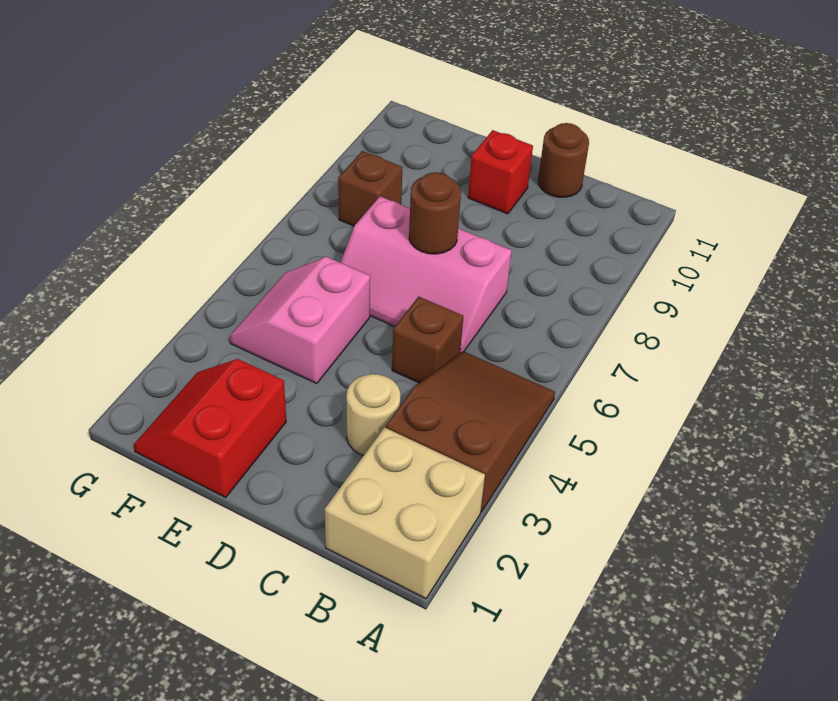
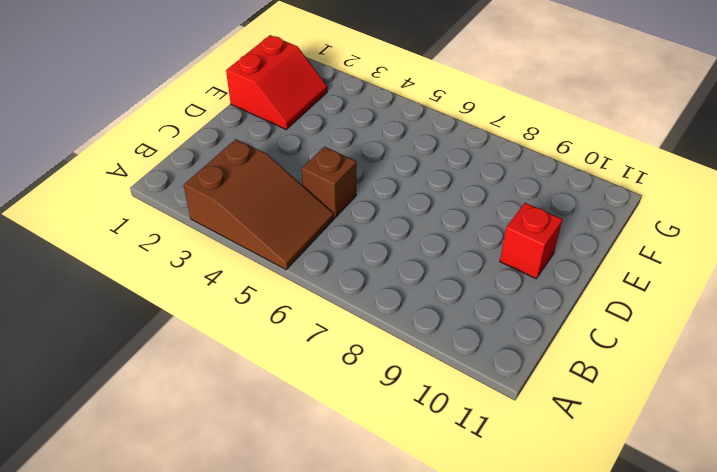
red slope E1:F2 level 1 top 1 -> red slope E1:F2 level 1 top E
none -> tan brick A1:B2 level 1
none -> tan round brick C3 level 1

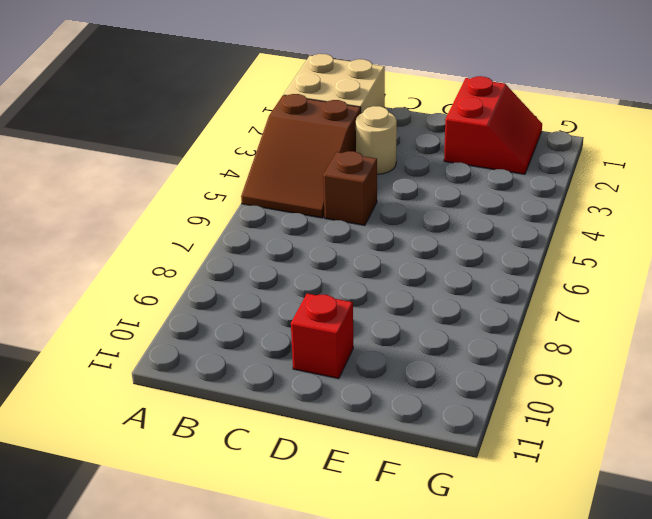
none -> pink slope C6:E7 level 1 top 7
none -> brown round brick C11 level 1

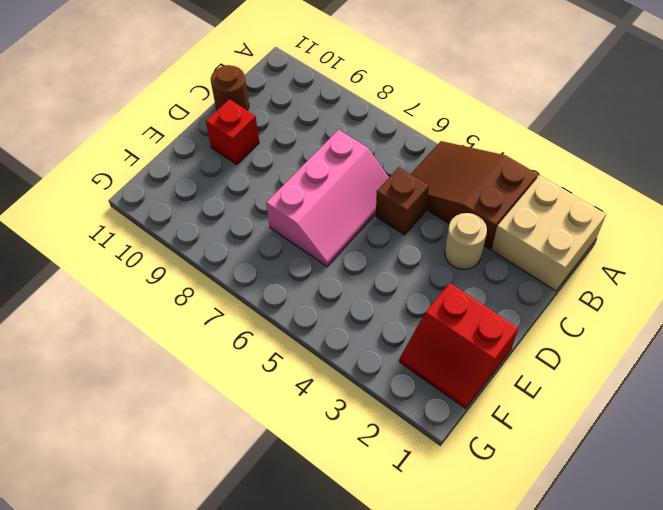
none -> pink slope E4:F5 level 1 top E
none -> brown brick F8 level 1

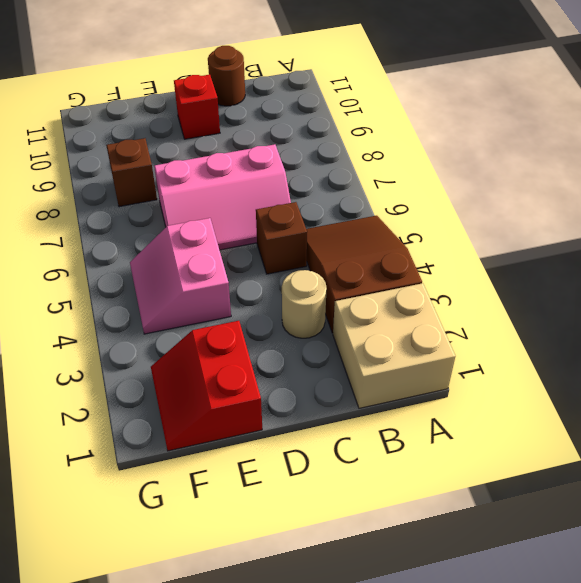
none -> brown round brick D7 level 2

